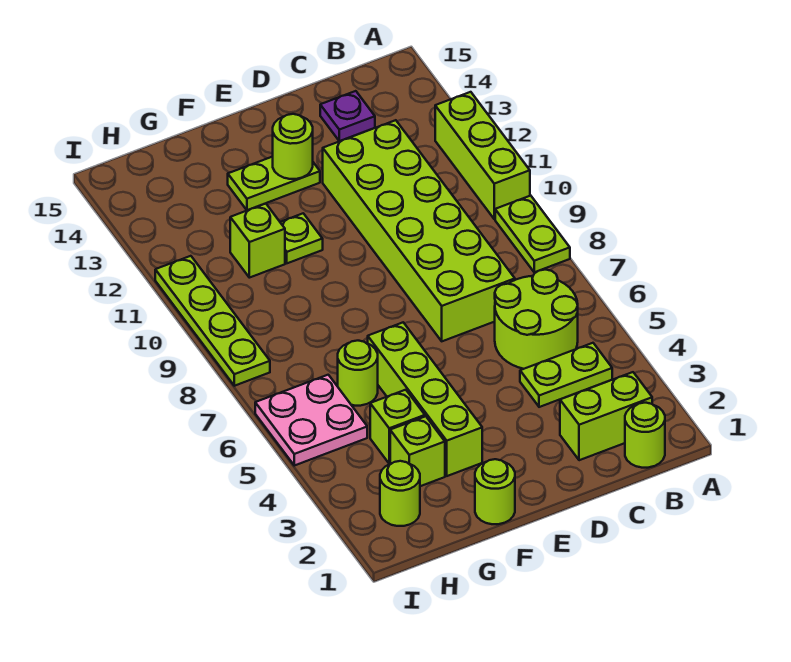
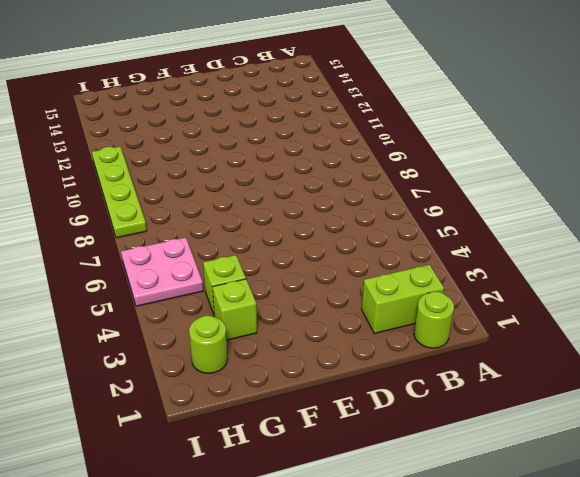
none -> lime plate A8:A9 level 1
none -> lime brick A10:A12 level 1
none -> lime plate B4:C4 level 1

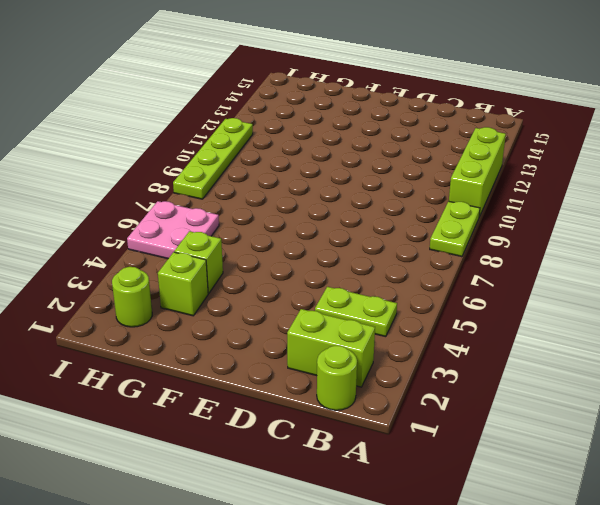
none -> lime round brick B5:C6 level 1
none -> lime brick C7:D12 level 1
none -> purple plate C14 level 1

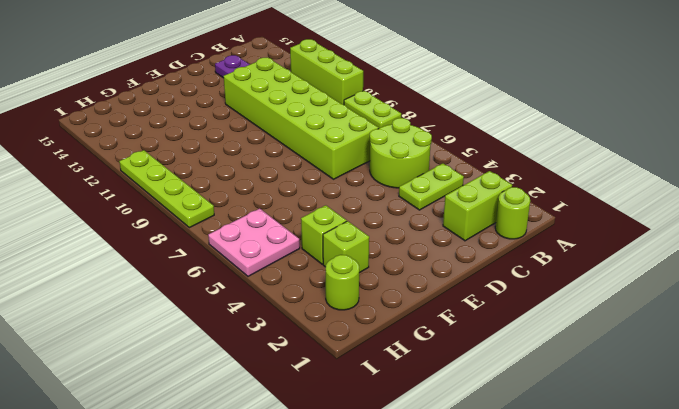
none -> lime plate E13:F13 level 1
none -> lime round brick F1 level 1
none -> lime brick F3:F6 level 1

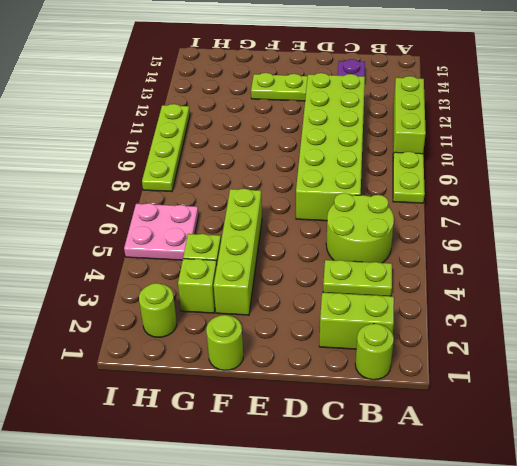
none -> lime plate F11 level 1
none -> lime round brick G6 level 1
none -> lime brick G11 level 1

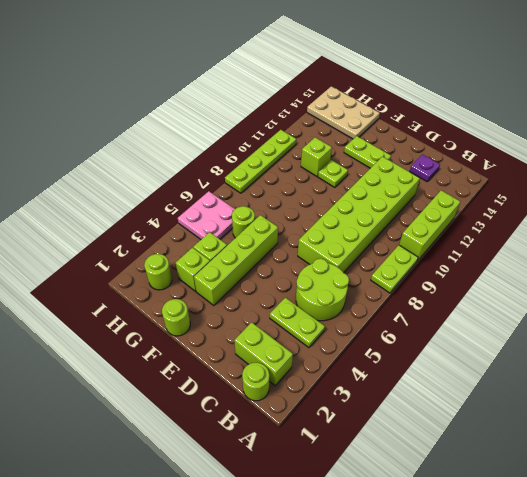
tan plate G14:I15 level 1 -> none
none -> lime round brick E13 level 2

